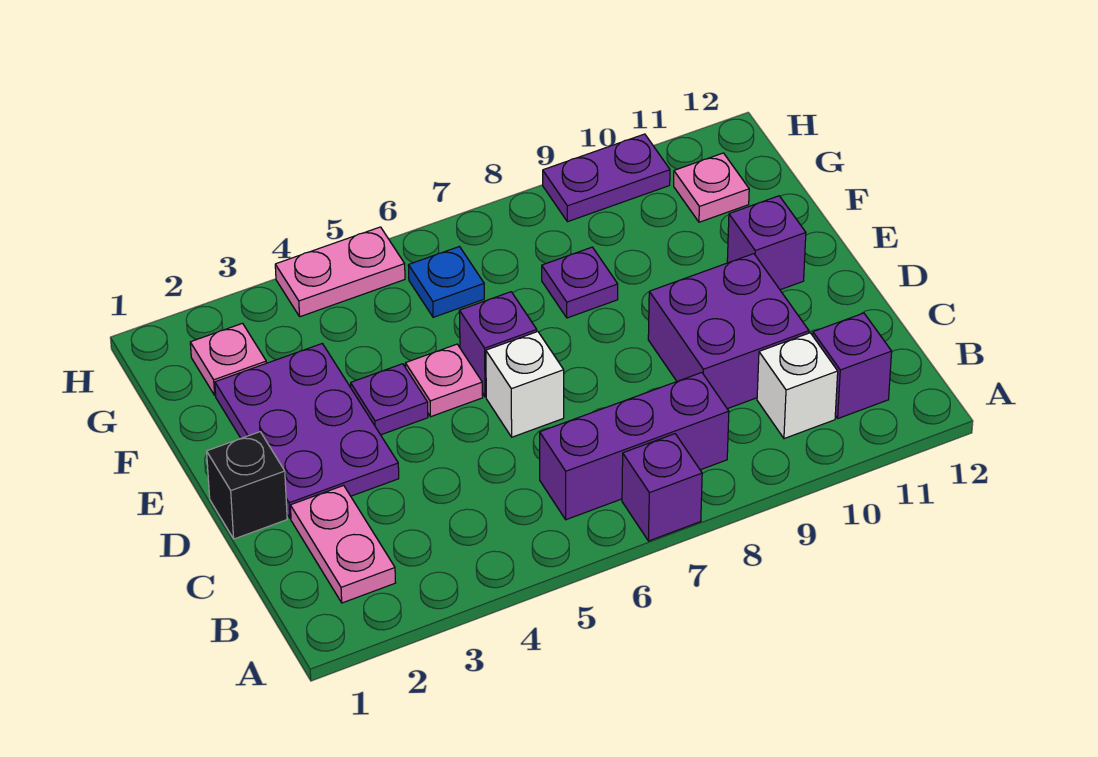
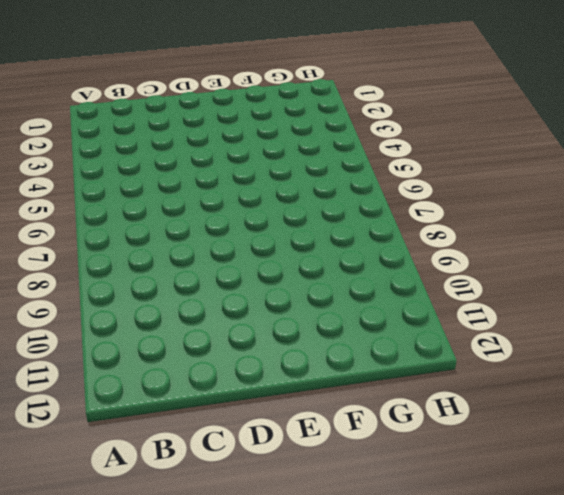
none -> purple brick A7 level 1
none -> pink plate B2:C2 level 1
none -> purple brick B6:B8 level 1

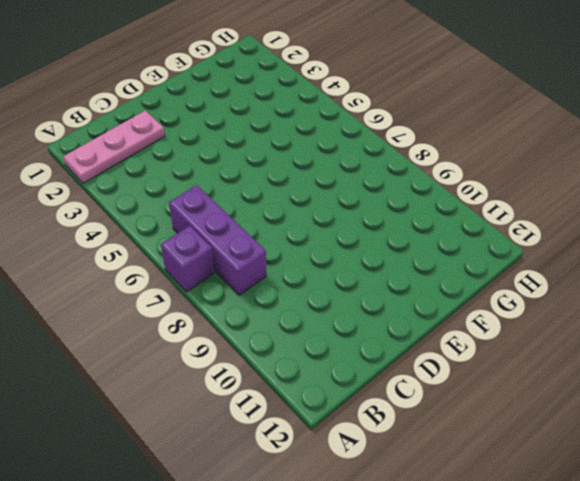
pink plate A2:C2 level 1 -> pink plate B2:C2 level 1
none -> white brick B10 level 1
none -> purple brick B11 level 1
none -> purple brick C9:D10 level 1

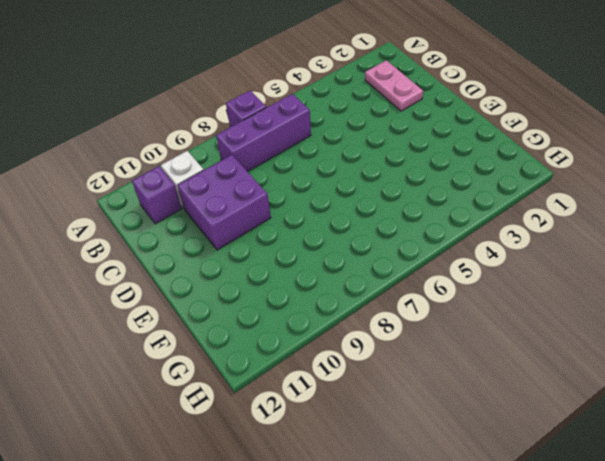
none -> black brick D1 level 1
none -> purple plate D2:F3 level 1
none -> white brick D6 level 1

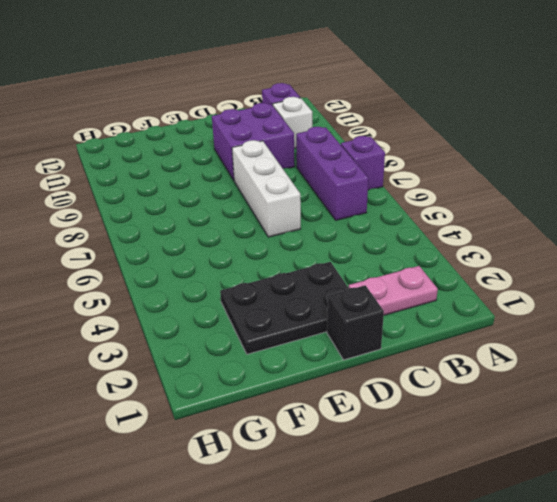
black plate D2:F3 level 1 -> purple plate D2:F3 level 1
white brick D6:D8 level 1 -> white brick D6 level 1
none -> purple plate E4 level 1
none -> pink plate E5 level 1
none -> purple brick E6 level 1

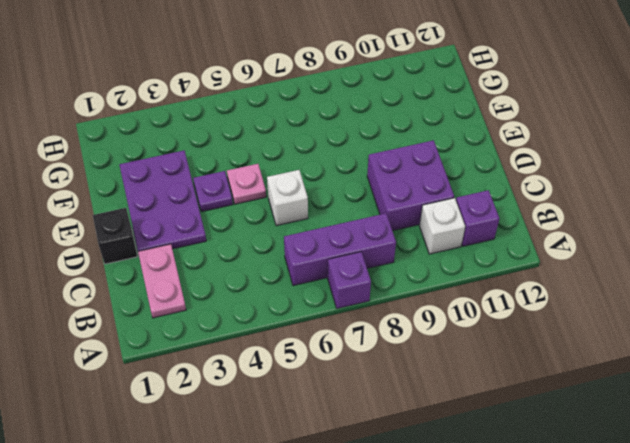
none -> purple brick E6 level 1
none -> purple brick E11 level 1
none -> purple plate F8 level 1

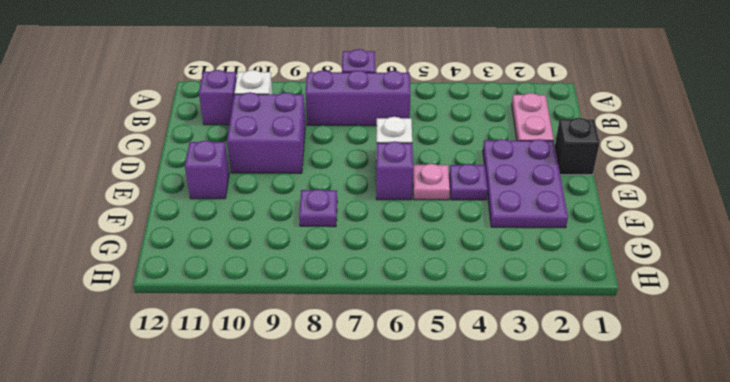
none -> pink plate G2 level 1
none -> blue plate G6 level 1
none -> pink plate G11 level 1

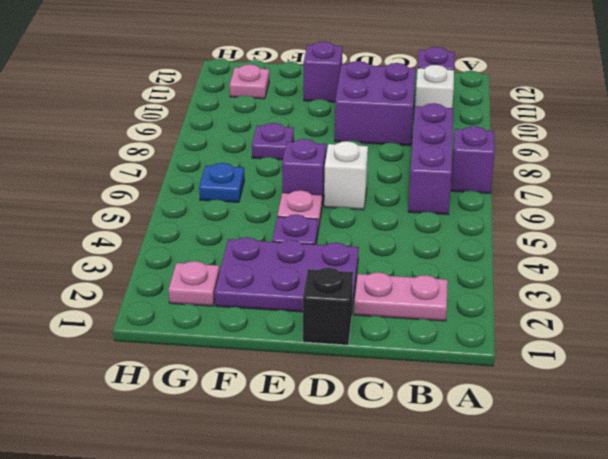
none -> pink plate H4:H5 level 1
none -> purple plate H9:H10 level 1

